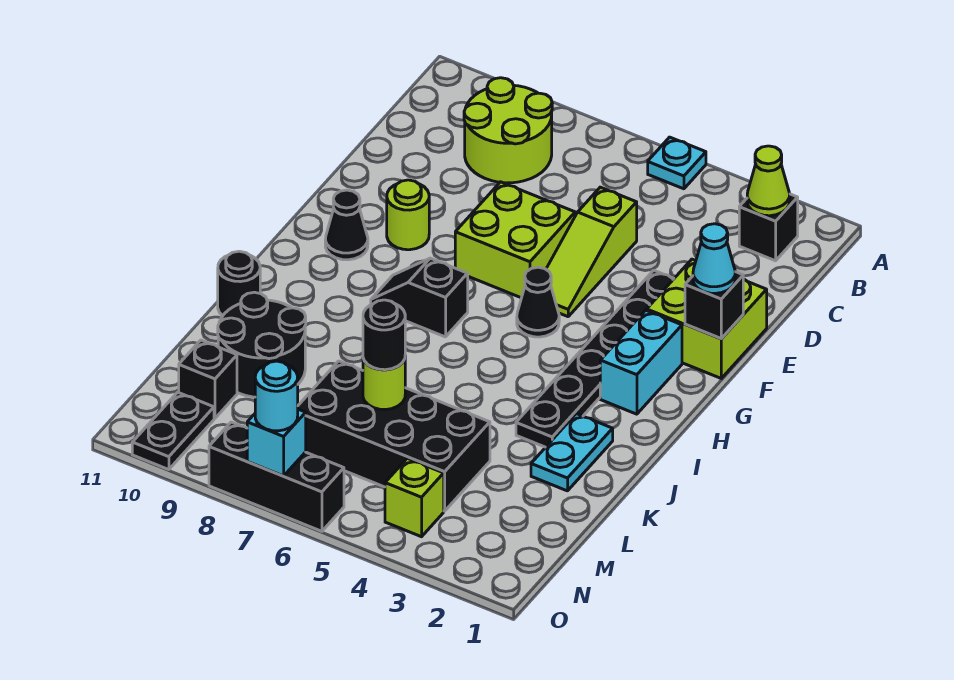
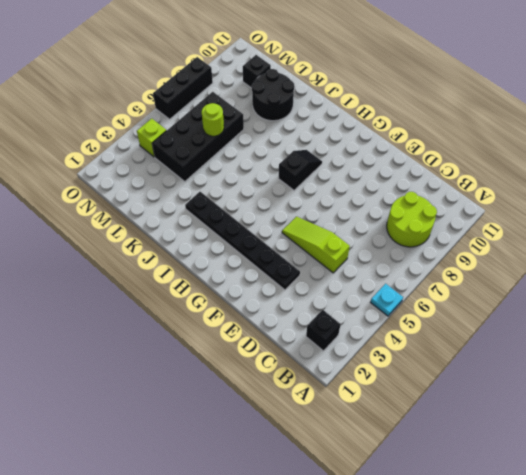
none -> lime brick E1:F2 level 1
none -> lime brick E6:F7 level 1
none -> lime round brick F9 level 1

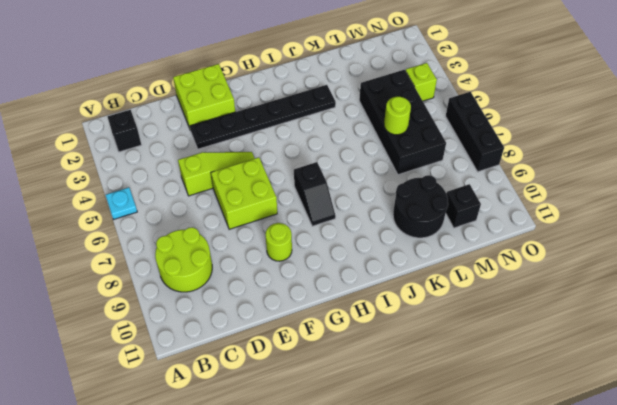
none -> cyan brick G2:H2 level 1
none -> black cone G5 level 1
none -> black cone G10 level 1

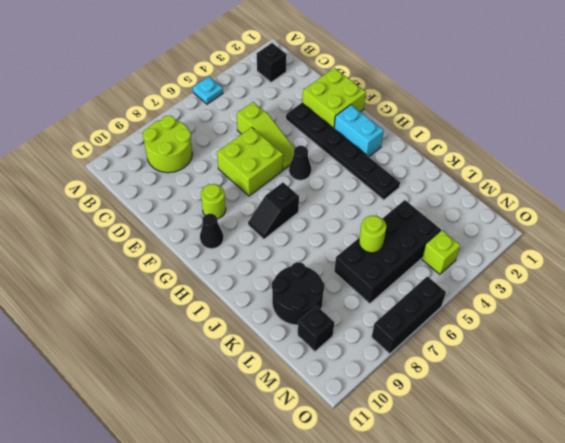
none -> cyan plate J2:K2 level 1
none -> black round brick J11 level 1
none -> black plate N10:O10 level 1

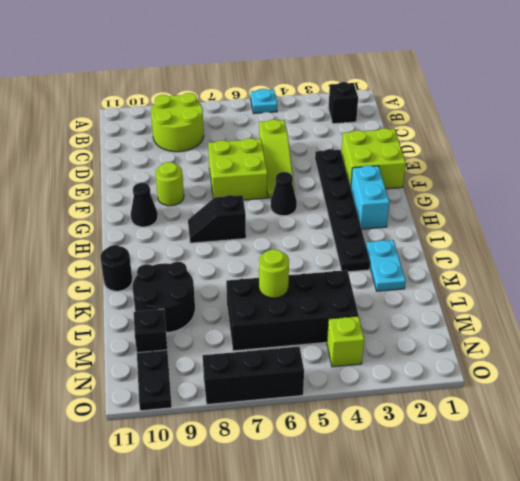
none -> lime cone B2 level 2
none -> black brick F1 level 2
none -> cyan brick O7 level 2

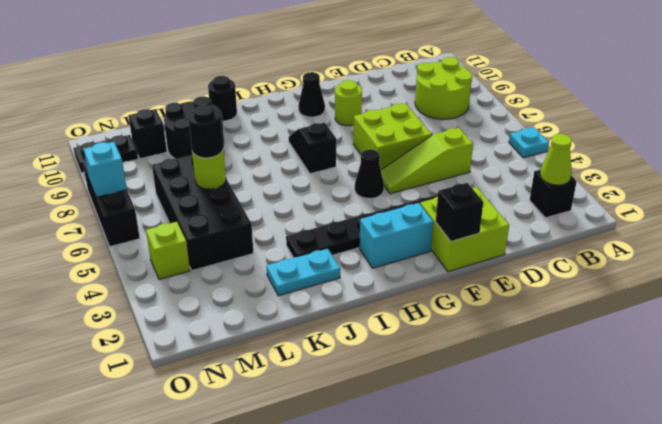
none -> cyan cone F1 level 3
none -> cyan round brick O7 level 3

